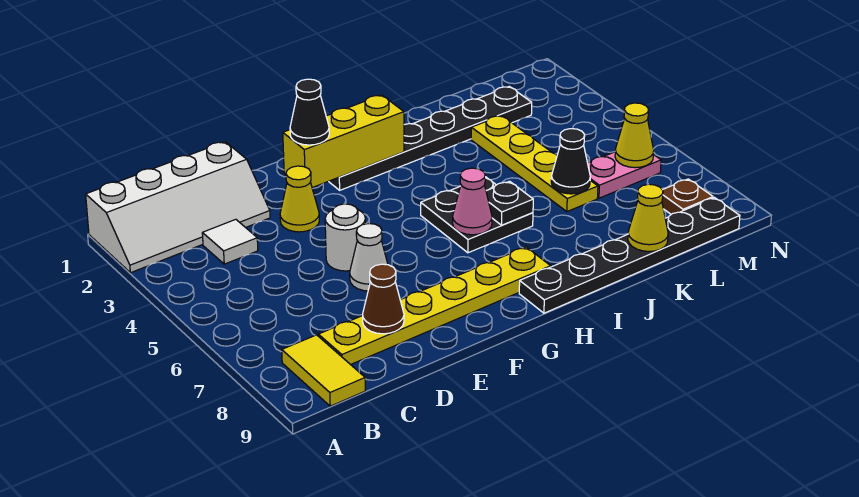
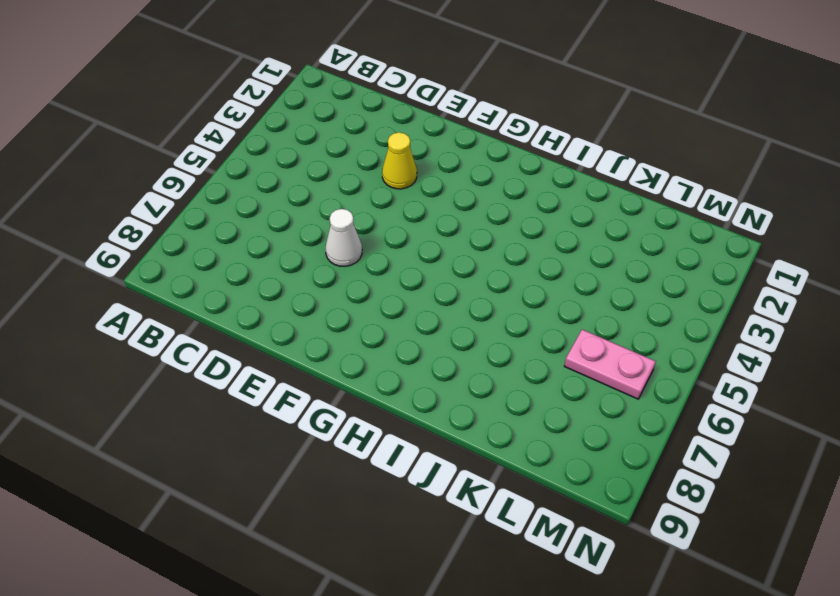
none -> white slope A1:D2 level 1 top 1
none -> yellow tile B8:B9 level 1
none -> white tile C3 level 1

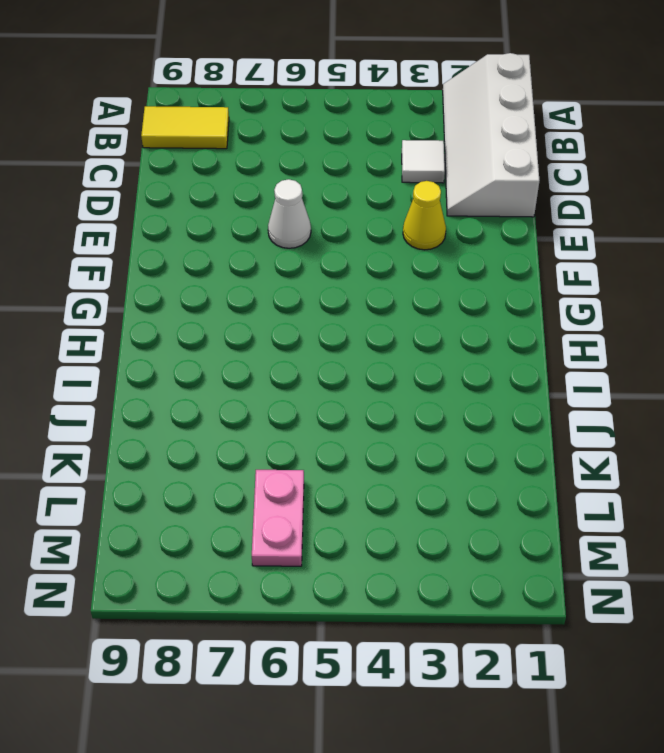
none -> yellow plate C8:H8 level 1
none -> white round brick E5 level 1
none -> black plate G2:L2 level 1

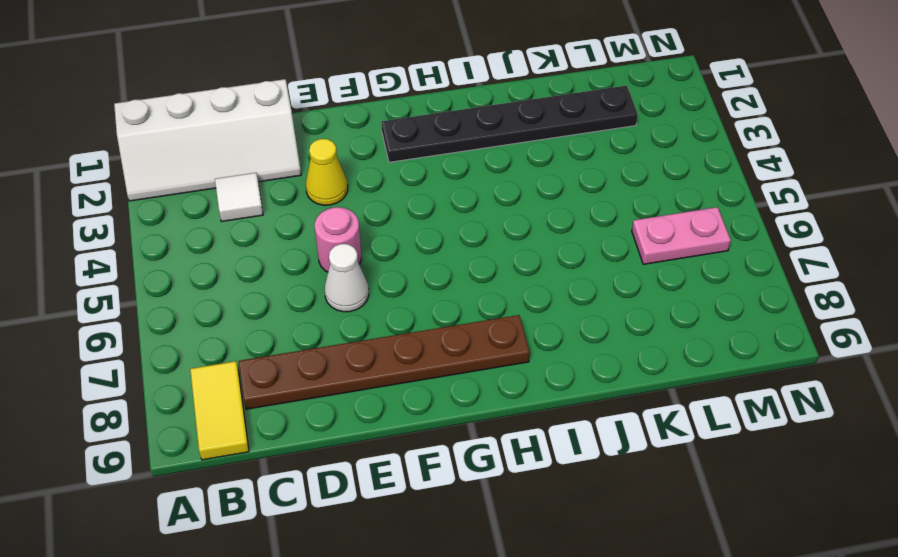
brown plate C8:H8 level 1 -> yellow plate C8:H8 level 1
pink round brick E5 level 1 -> white round brick E5 level 1
none -> black plate H5:I6 level 1
none -> black plate H9:M9 level 1
none -> yellow plate K3:K6 level 1

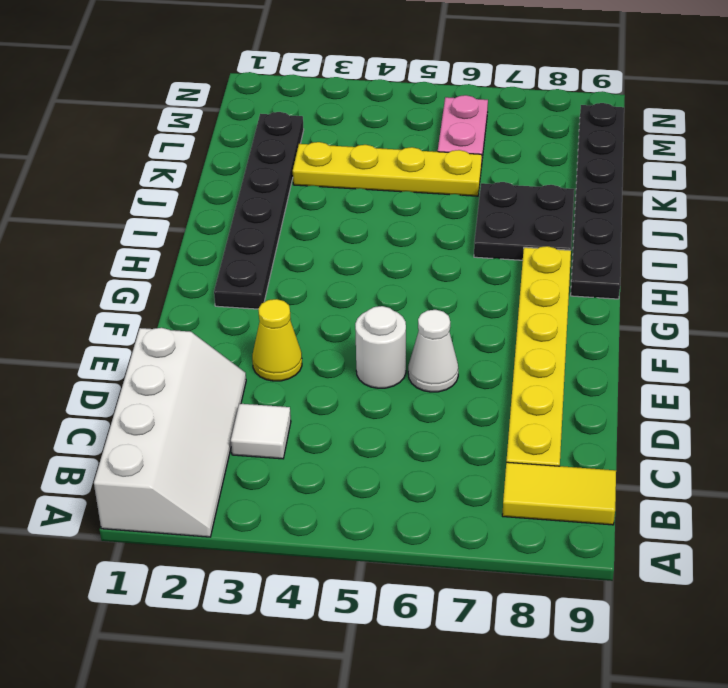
black plate I7:J8 level 1 -> black plate H5:I6 level 1
none -> brown plate M8 level 1
none -> brown cone D8 level 2
none -> yellow brick F2:H2 level 2

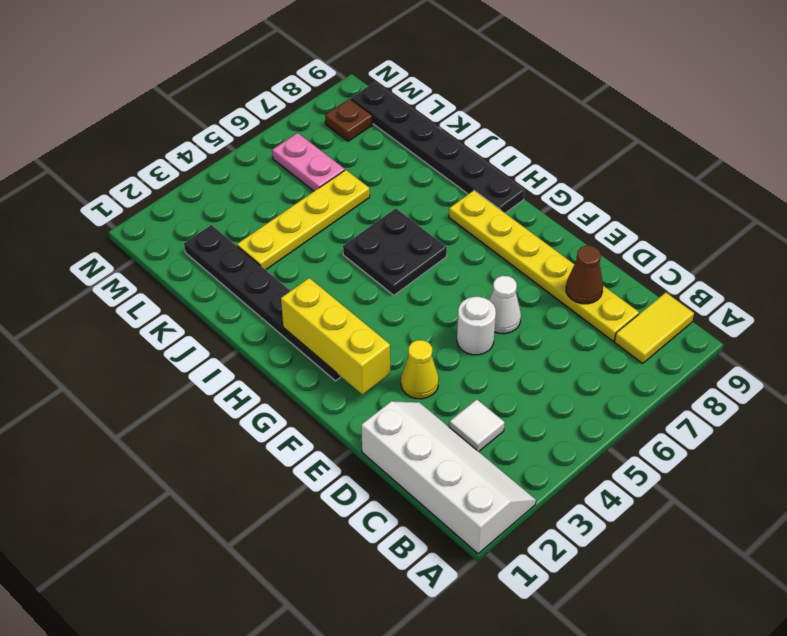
none -> pink cone H6 level 2
none -> black plate I6 level 2
none -> black cone K6 level 2

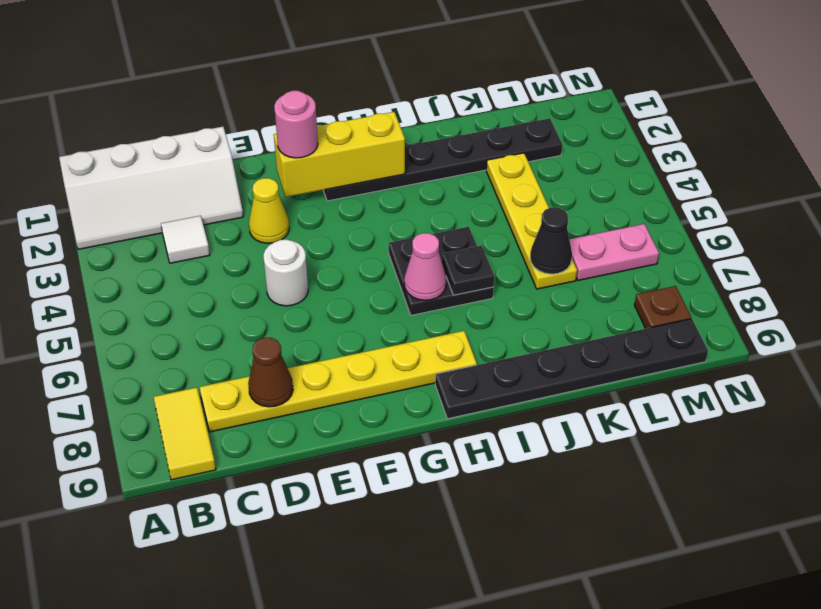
pink round brick F2 level 3 -> black cone F2 level 3
none -> white cone E6 level 1
none -> yellow cone K9 level 2
none -> yellow cone M6 level 2

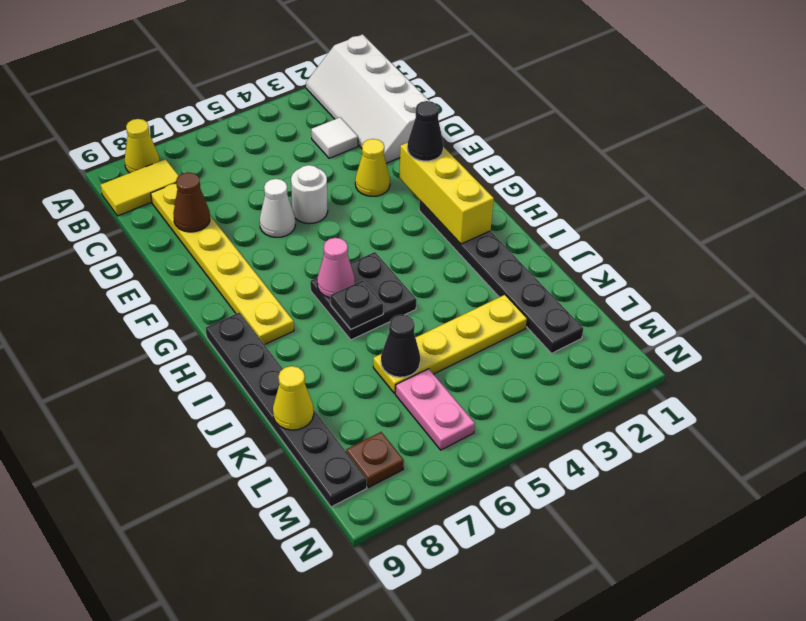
yellow cone A8 level 1 -> yellow cone M6 level 2

